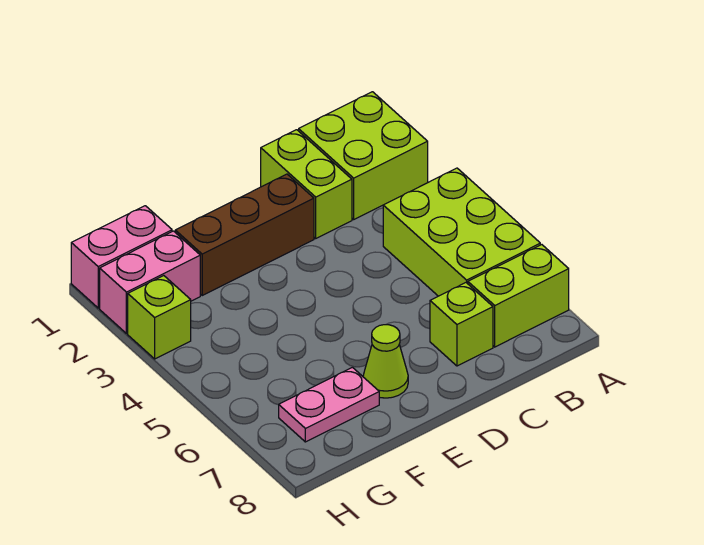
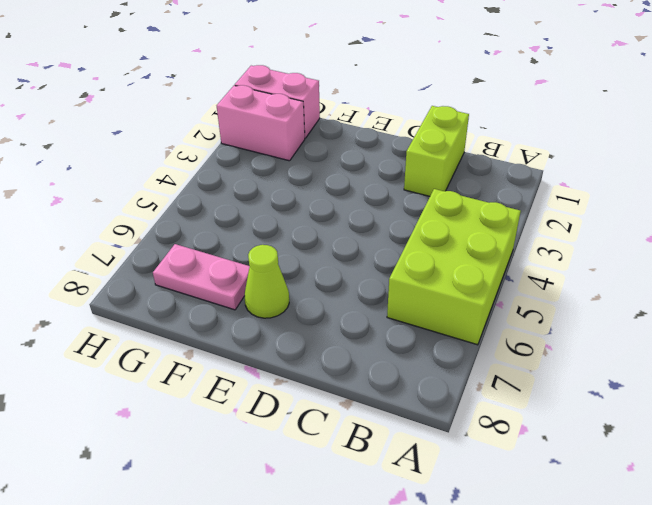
none -> lime brick A1:B2 level 1
none -> lime brick A7:B7 level 1

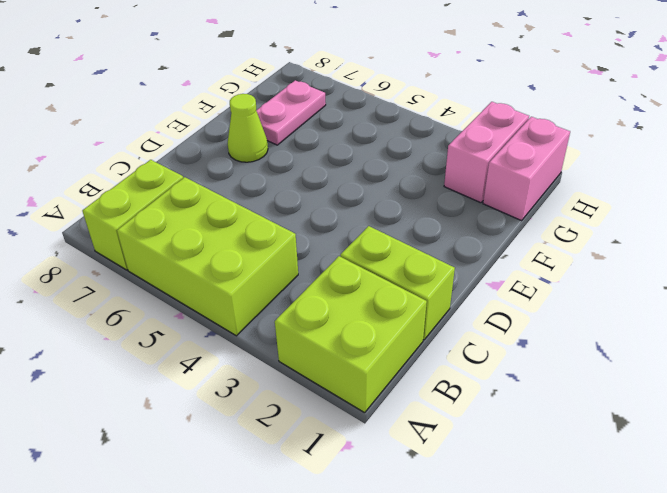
none -> lime brick C7 level 1
none -> brown brick D2:F2 level 1

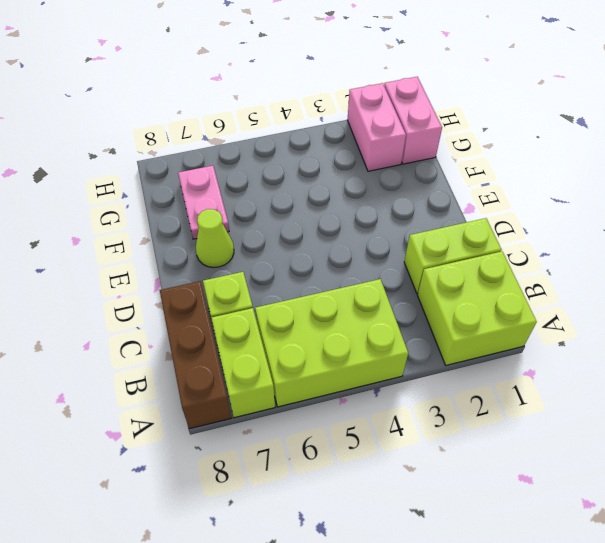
brown brick A8:C8 level 1 -> brown brick D2:F2 level 1
none -> lime brick H3 level 1

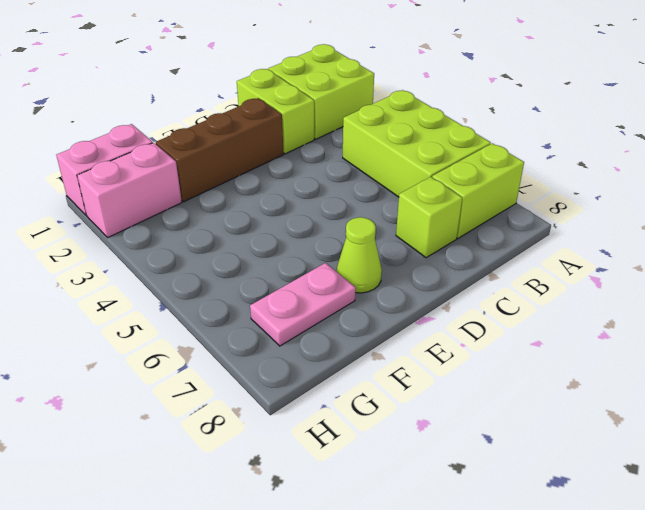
none -> lime brick H3 level 1

